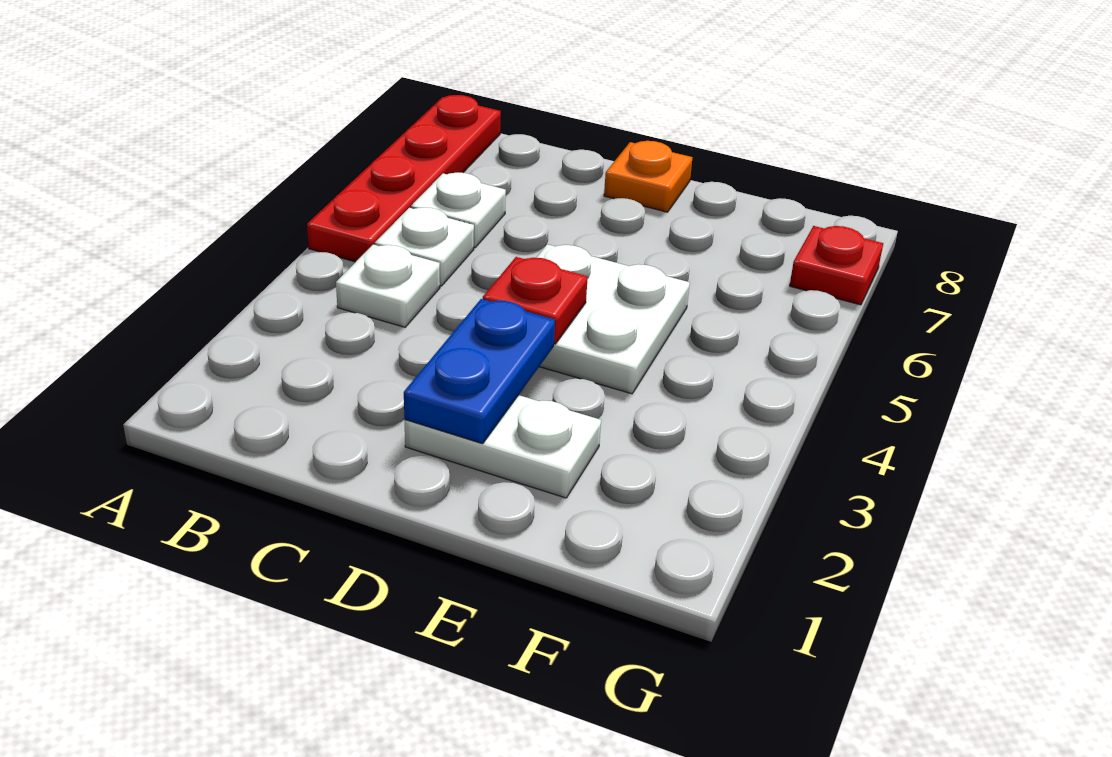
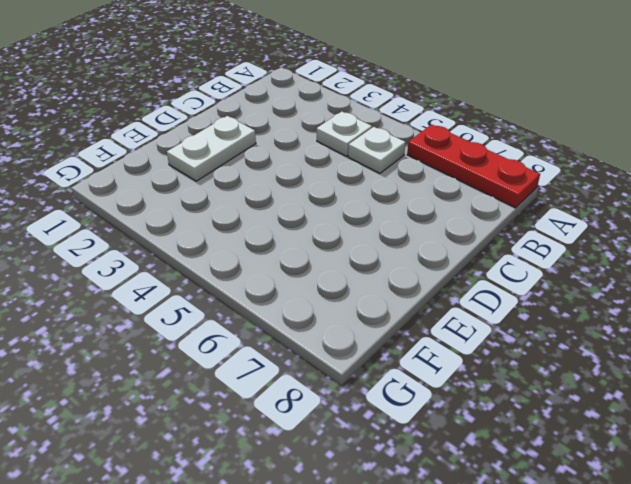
red plate A6:A8 level 1 -> red plate A5:A8 level 1
none -> white plate B6 level 1
none -> white plate D4:E5 level 1

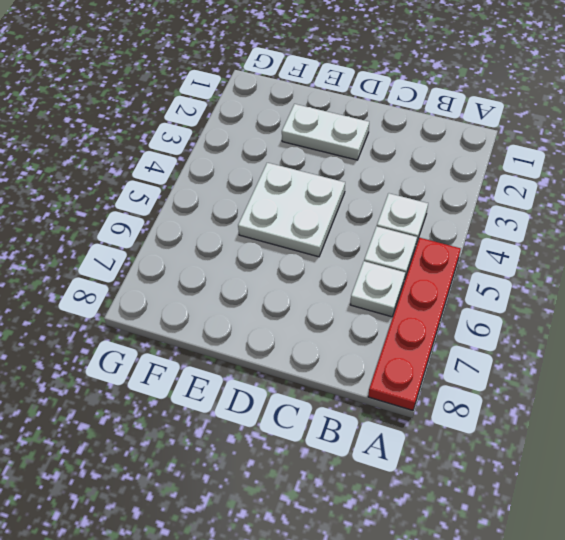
none -> orange plate D8 level 1
none -> red plate G7 level 1

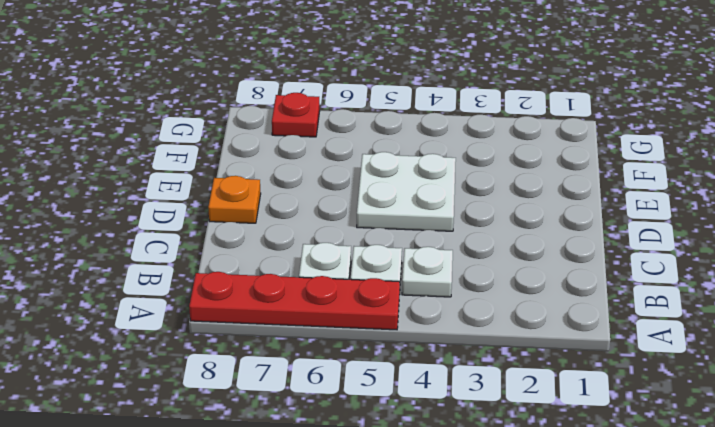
none -> white plate D2:E2 level 1
none -> blue plate D2:D3 level 2

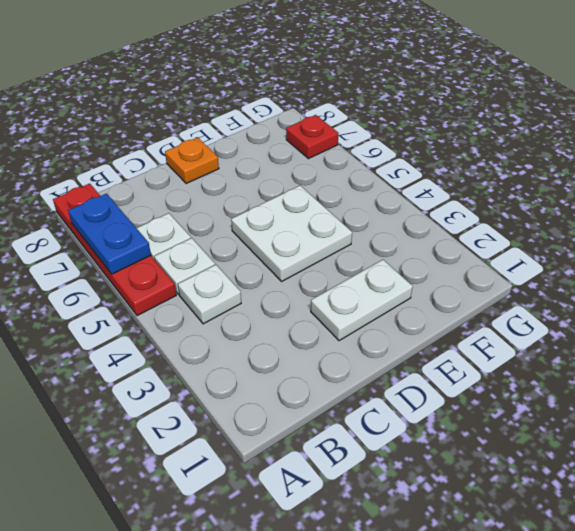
blue plate A6:A7 level 2 -> blue plate D2:D3 level 2
none -> red plate D4 level 2

